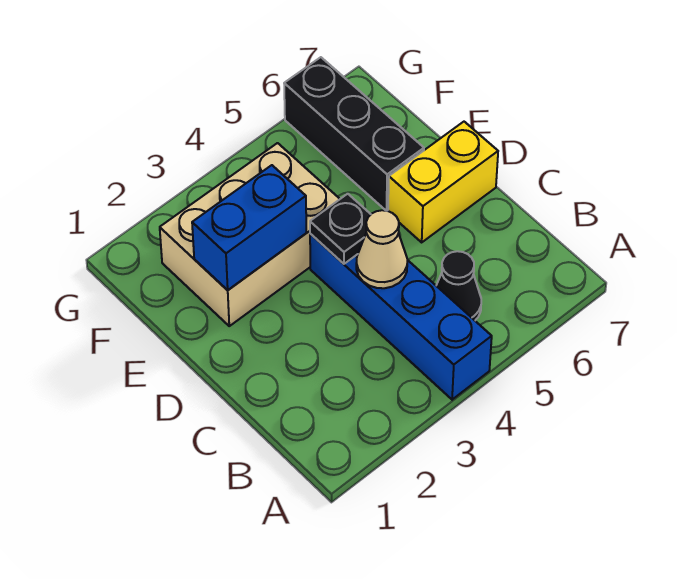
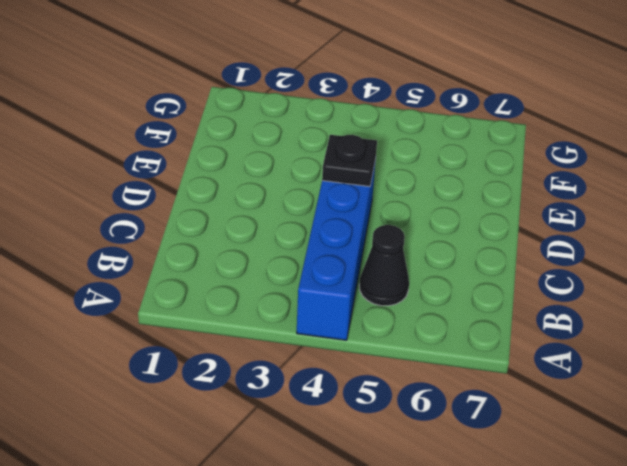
none -> yellow brick D6:D7 level 1
none -> tan brick E2:F4 level 1

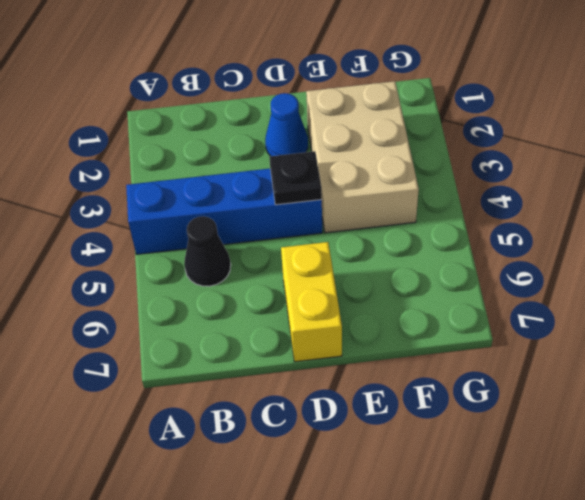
blue cone D2 level 1 -> none
none -> black brick E6:G6 level 1
none -> tan cone C4 level 2

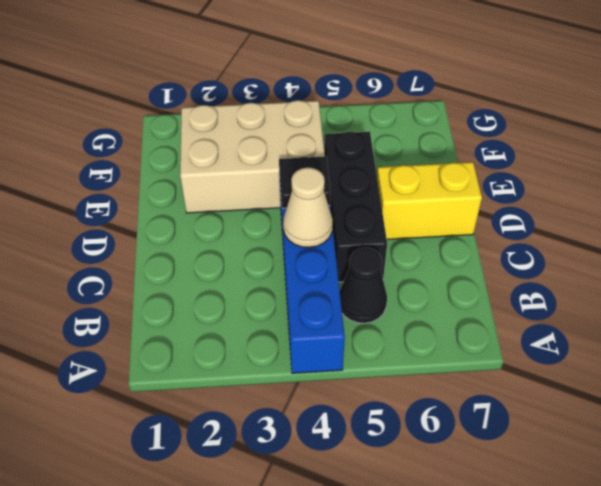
black brick C5:E5 level 1 -> black brick E6:G6 level 1
none -> blue brick E2:E3 level 2

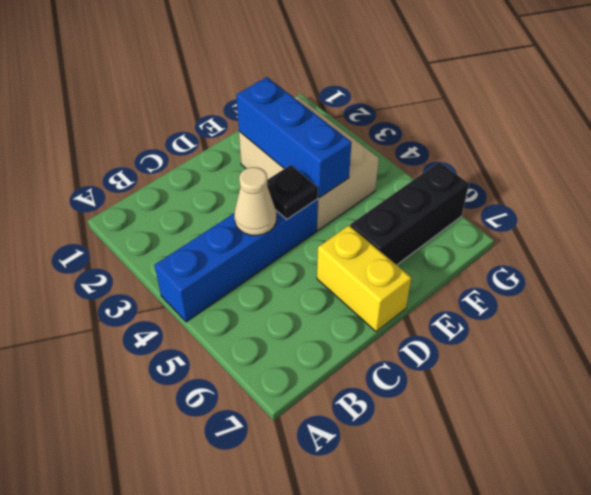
blue brick E2:E4 level 2 -> blue brick E2:E3 level 2
none -> black cone B5 level 1

